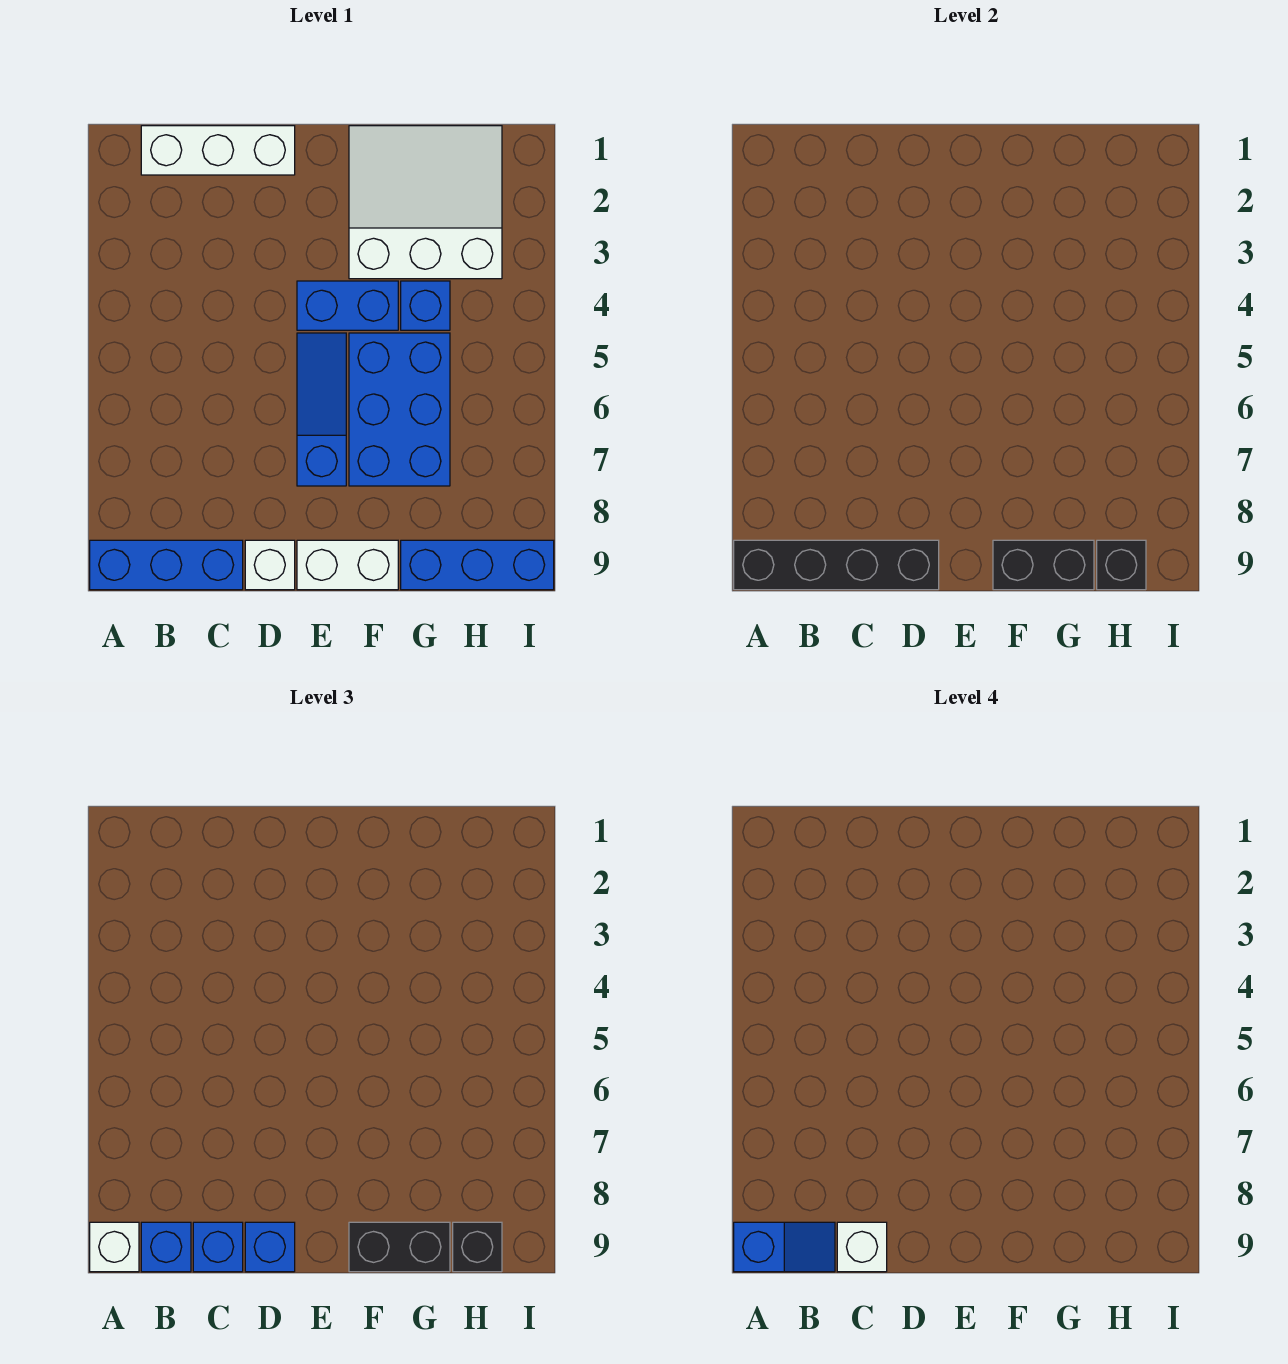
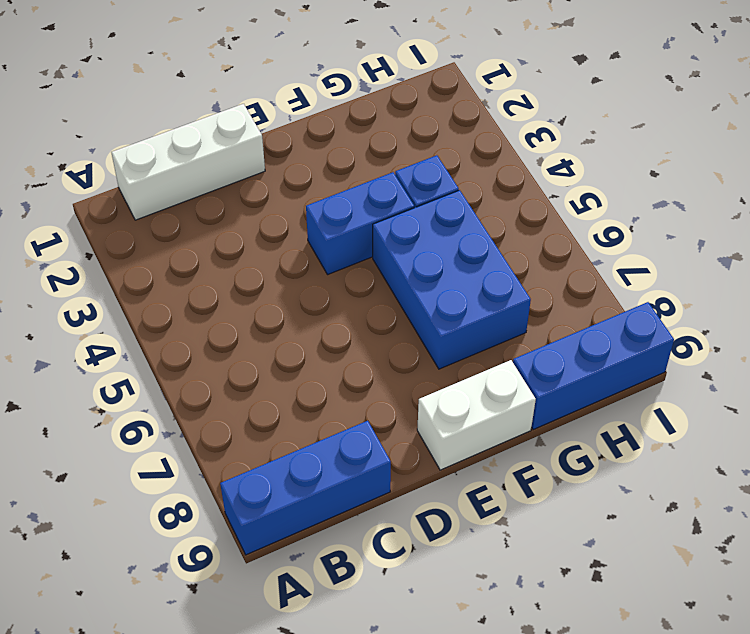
none -> white brick D9 level 1
none -> blue slope E5:E7 level 1 top 7
none -> white slope F1:H3 level 1 top 3

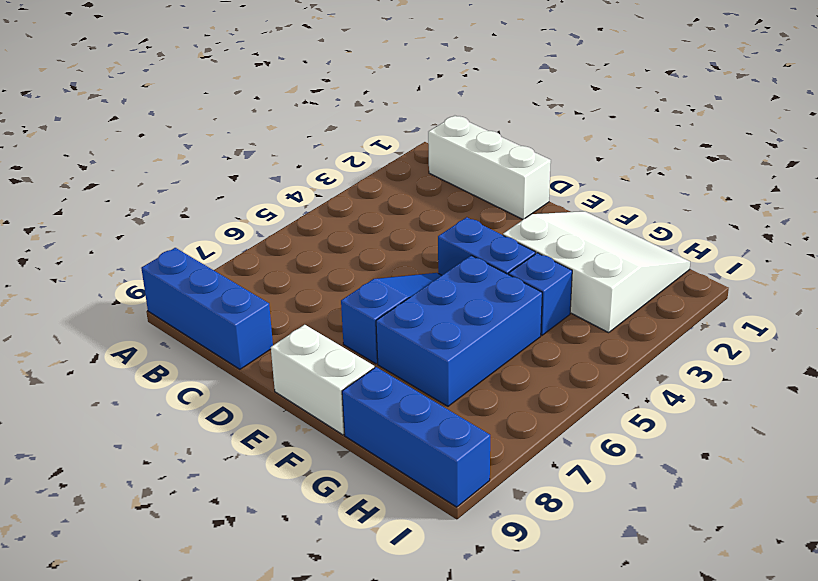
none -> white brick D9 level 1
none -> black brick A9:D9 level 2
none -> black brick F9:G9 level 2

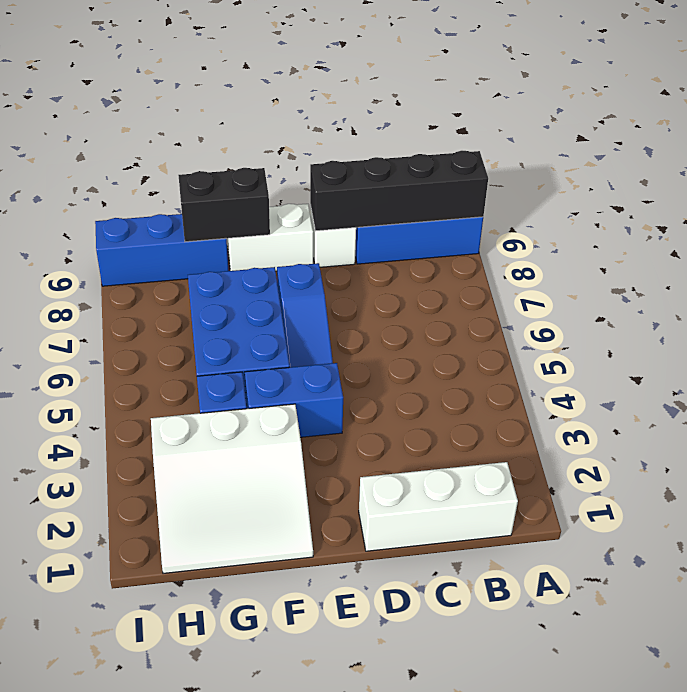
none -> black brick H9 level 2
none -> white brick A9 level 3
none -> blue brick B9 level 3

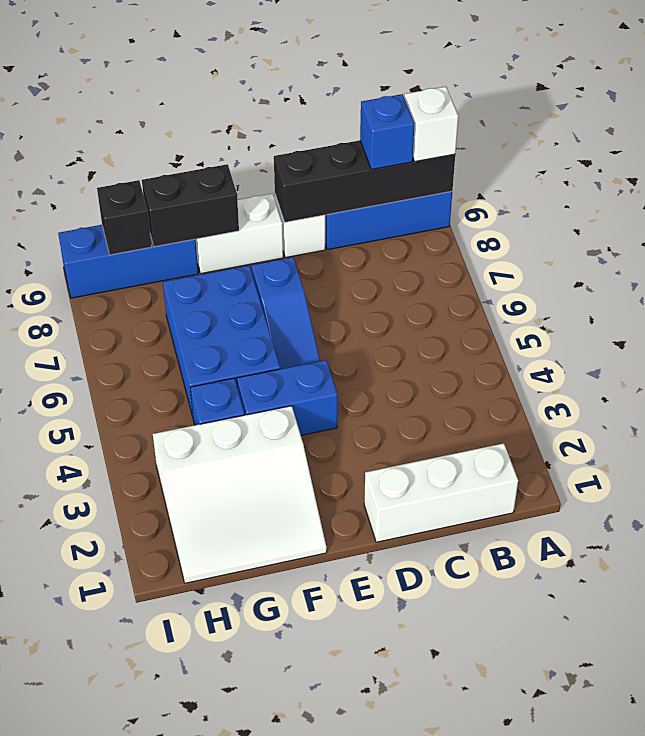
none -> blue brick C9 level 3
none -> blue brick D9 level 3
none -> black brick F9:G9 level 3

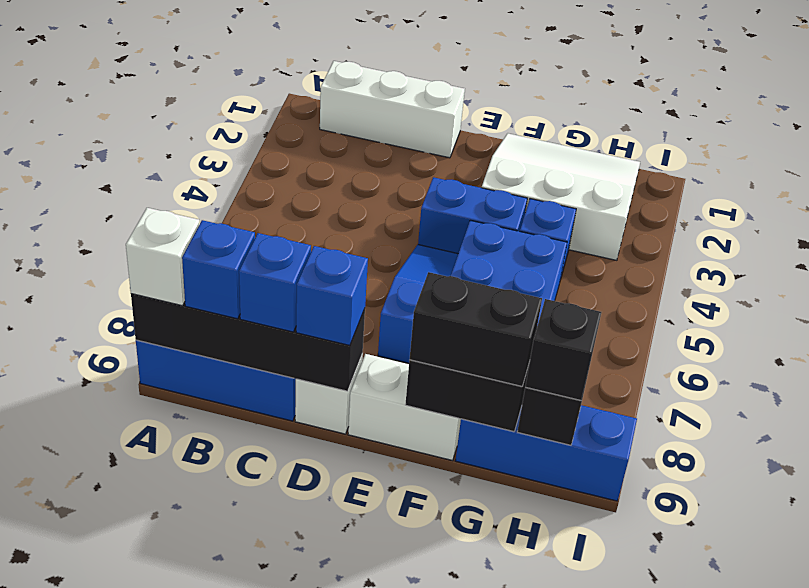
none -> blue slope A9:B9 level 4 top A
none -> white brick C9 level 4

